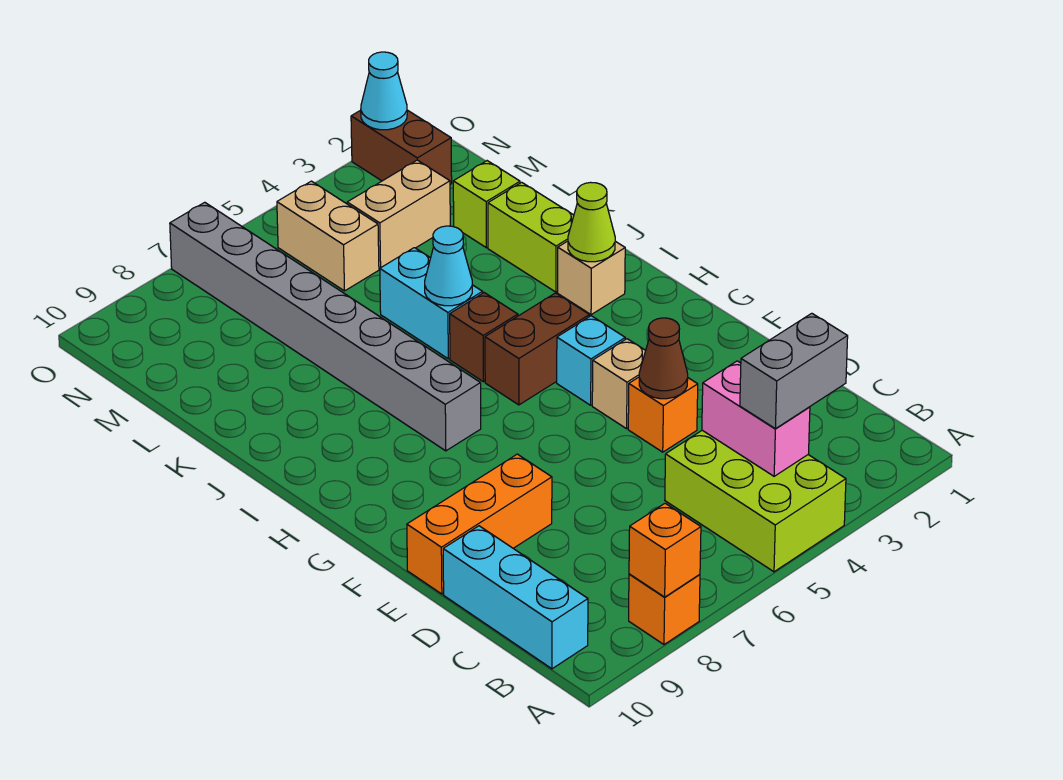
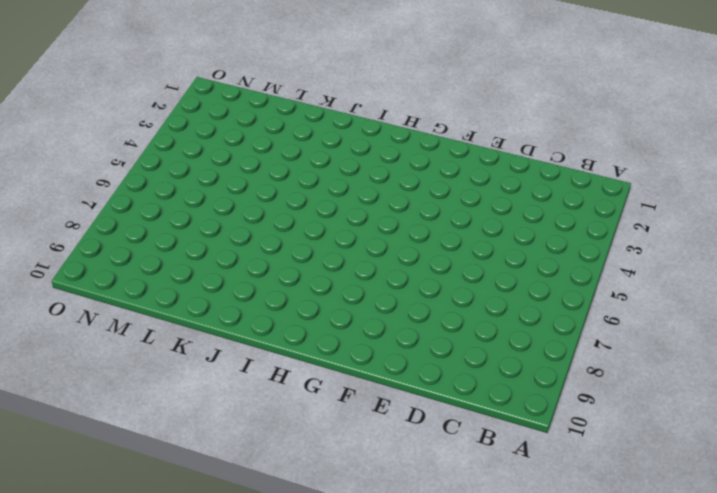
none -> lime brick A4:C5 level 1
none -> orange brick A8 level 1
none -> cyan brick B10:D10 level 1

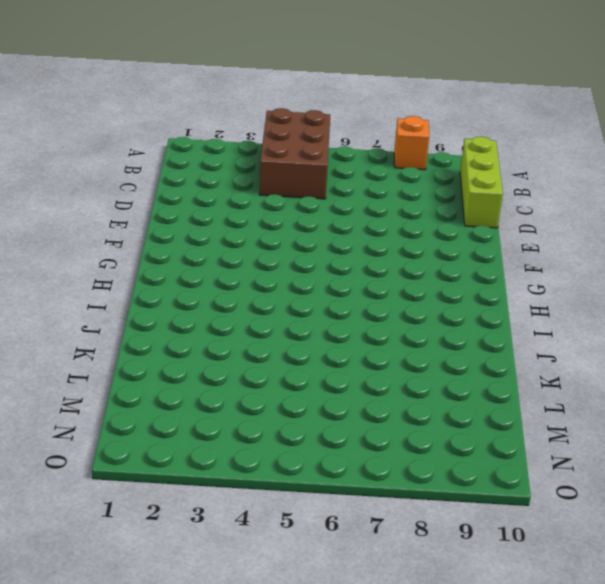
brown brick A4:C5 level 1 -> lime brick A4:C5 level 1
lime brick B10:D10 level 1 -> cyan brick B10:D10 level 1
none -> orange brick E4 level 1
none -> orange brick E8:E10 level 1
none -> tan brick F4 level 1

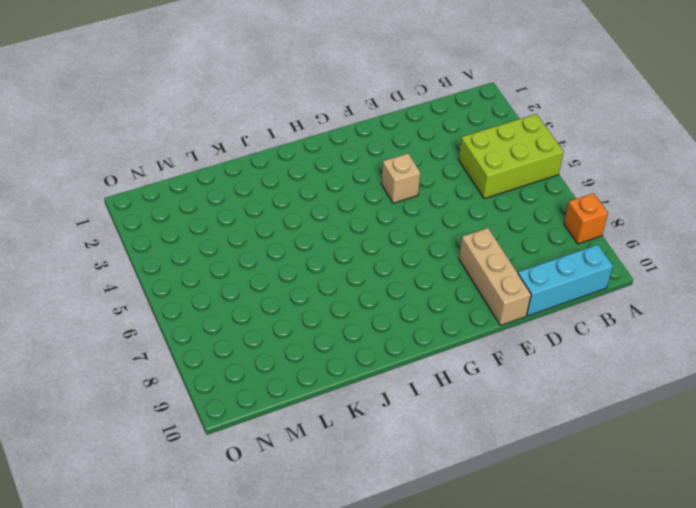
tan brick E8:E10 level 1 -> orange brick E8:E10 level 1
none -> orange brick E4 level 1
none -> cyan brick G4 level 1
none -> brown brick H4:H5 level 1

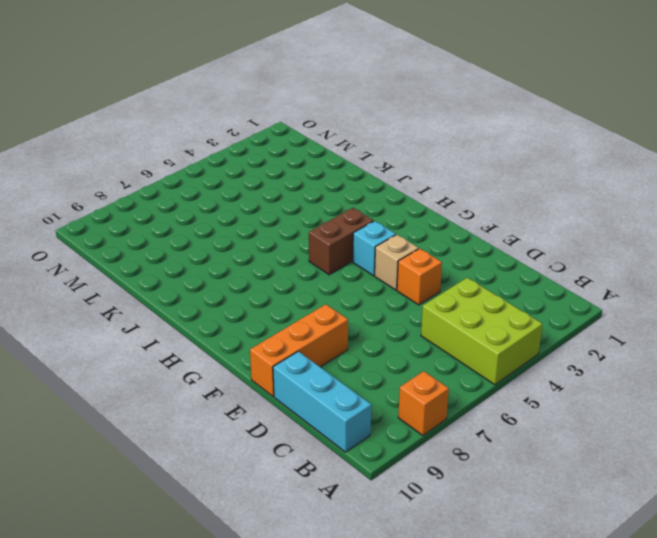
none -> grey brick H7:O7 level 1
none -> tan brick I2 level 1
none -> brown brick I5 level 1

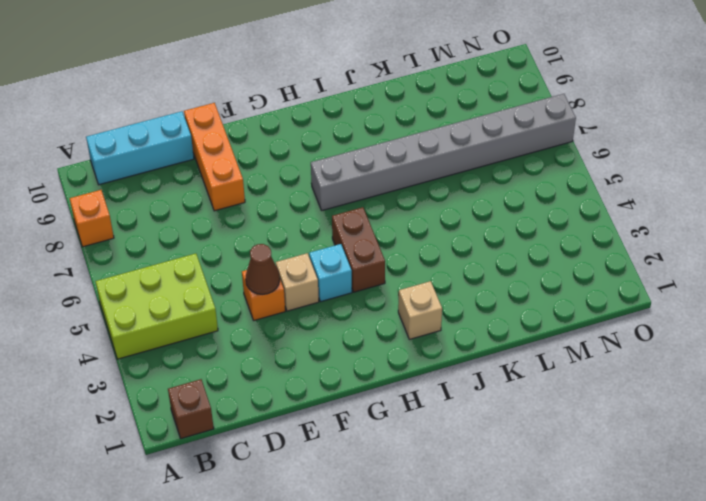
brown brick B1 level 1 -> brown brick I5 level 1
none -> lime brick J2:K2 level 1
none -> cyan brick J5:K5 level 1
none -> lime brick L2 level 1

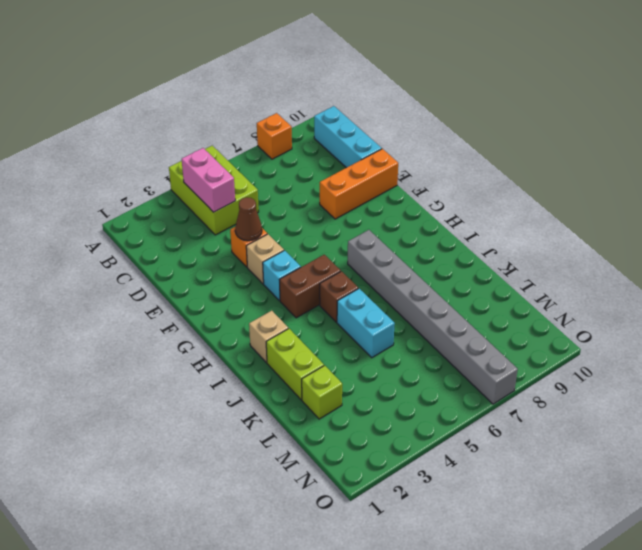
none -> tan brick M3:M4 level 1
none -> tan brick M5:N5 level 1
none -> brown brick N2:O2 level 1

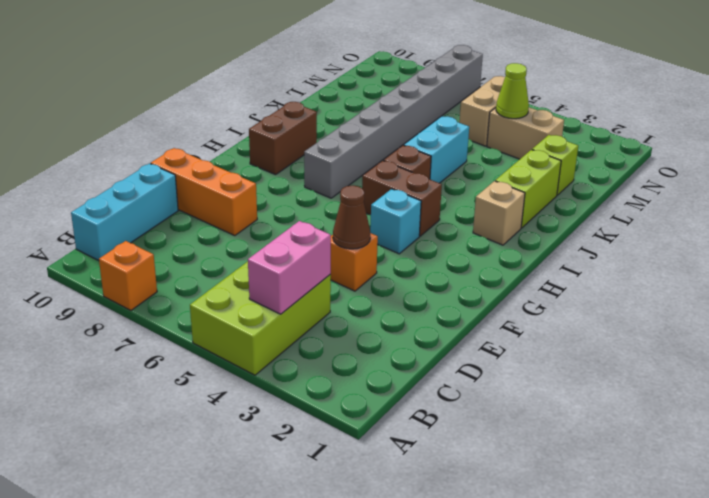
brown brick H9:I9 level 1 -> brown brick N2:O2 level 1
lime cone M4 level 2 -> lime cone I2 level 2
none -> tan brick F4 level 1
none -> orange brick A8 level 2
none -> cyan cone J5 level 2

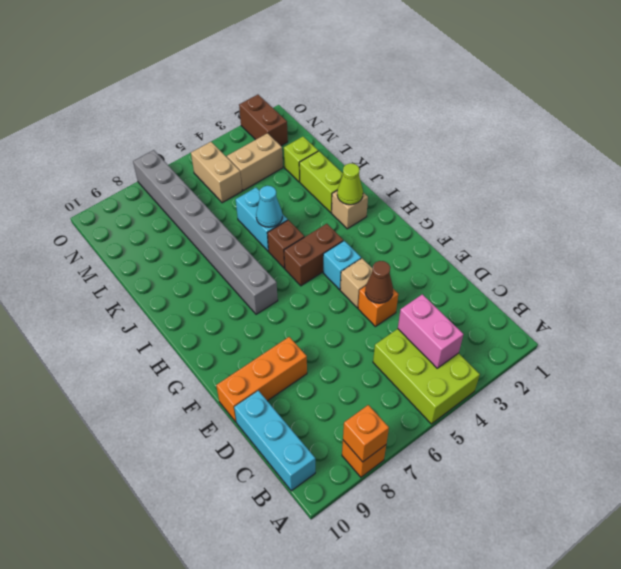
none -> cyan cone O2 level 2
none -> grey brick B3:B4 level 3

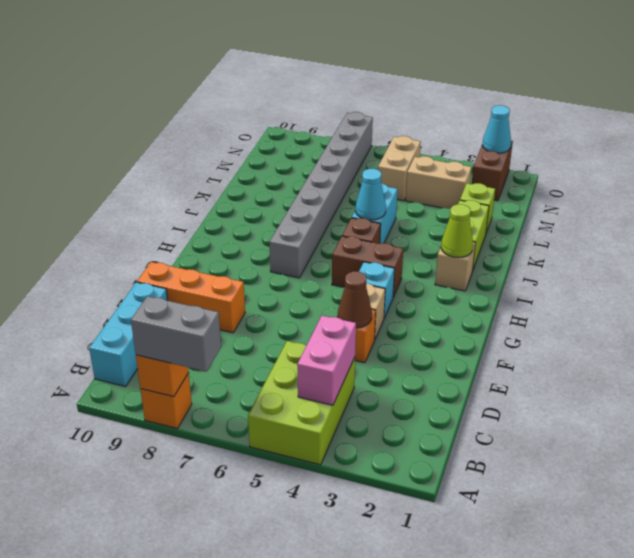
grey brick A7:A8 level 3 -> grey brick B3:B4 level 3

